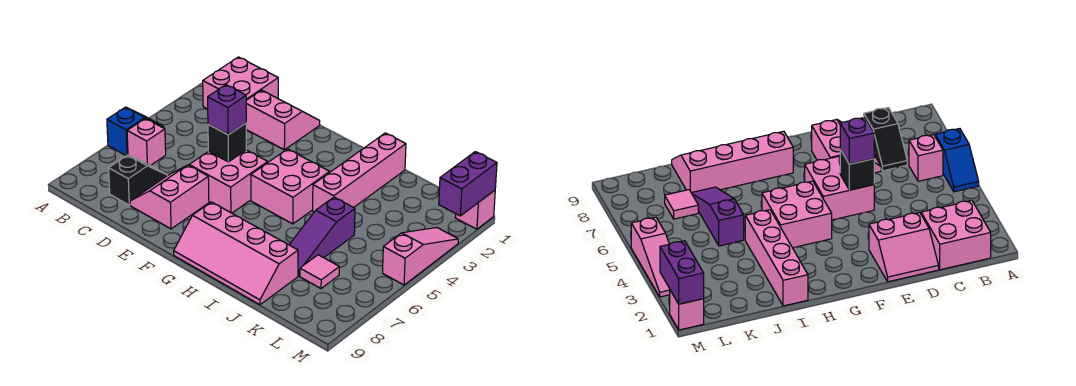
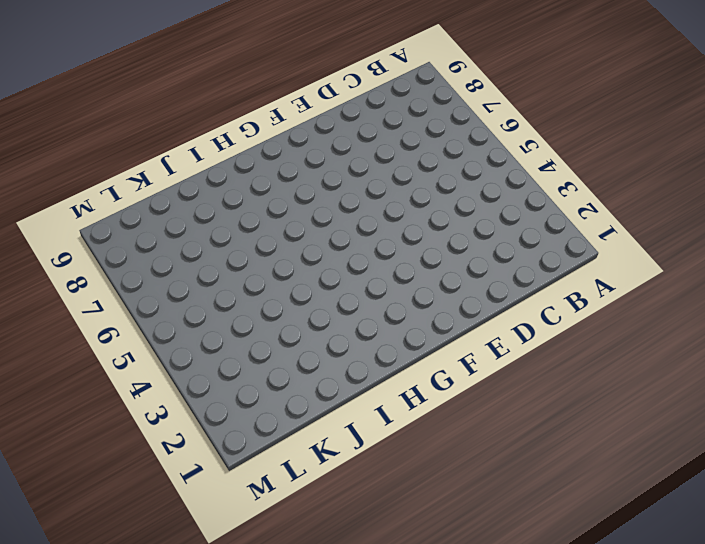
none -> blue slope A5:A6 level 1 top 6
none -> pink brick B1:C2 level 1
none -> pink brick B6 level 1

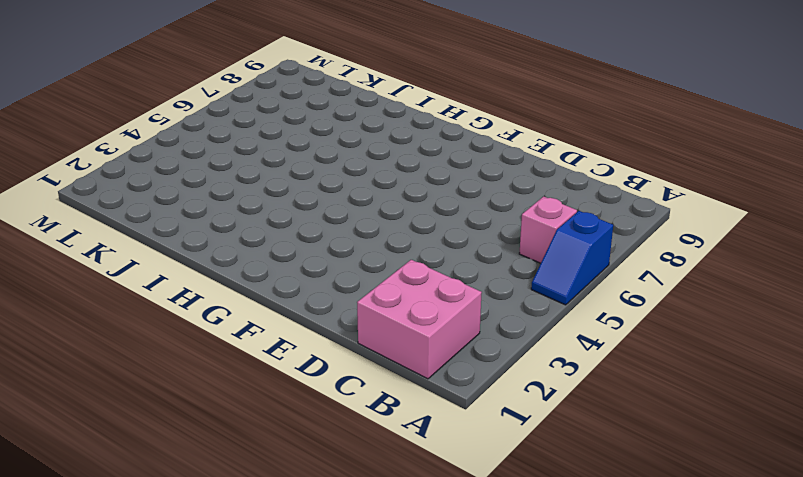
none -> black slope C7:C8 level 1 top 8
none -> pink slope D1:E2 level 1 top 2
none -> pink slope D7:E8 level 1 top E

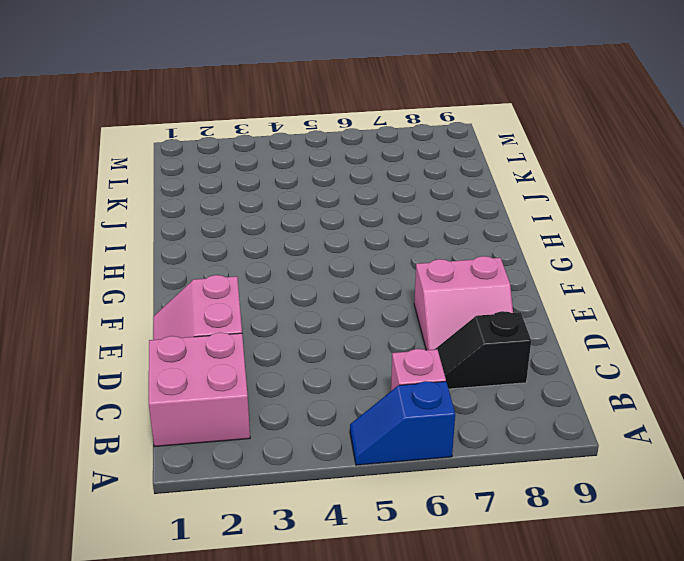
none -> pink brick E5:F6 level 1
none -> pink brick G4:H5 level 1
none -> pink slope G8:J9 level 1 top 8

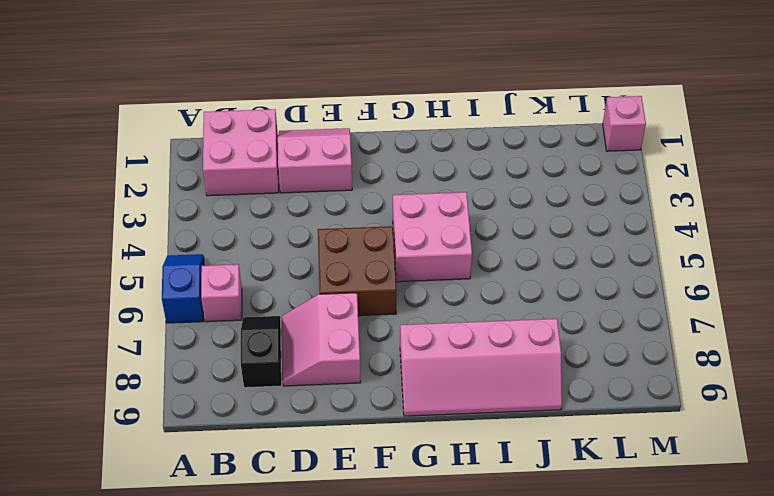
brown brick E5:F6 level 1 -> pink brick E5:F6 level 1
none -> pink brick I1:I4 level 1
none -> purple slope J5:J7 level 1 top 5
none -> pink tile K7 level 1

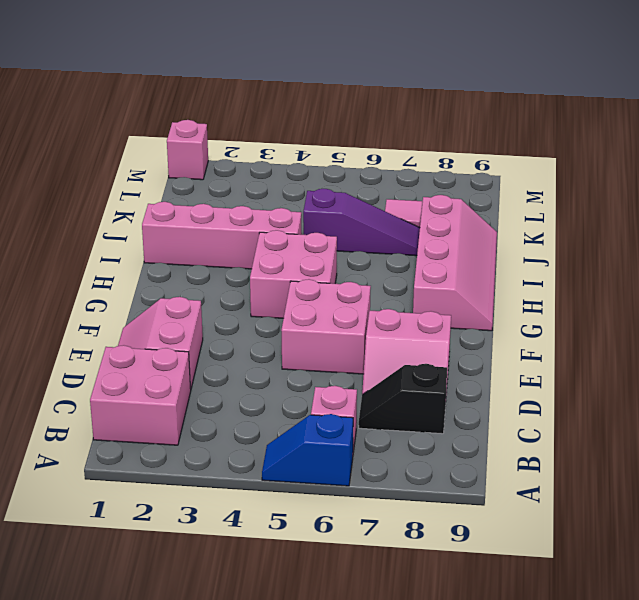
none -> pink slope M3:M5 level 1 top 5
none -> black brick E5 level 2
none -> purple brick M1:M2 level 2

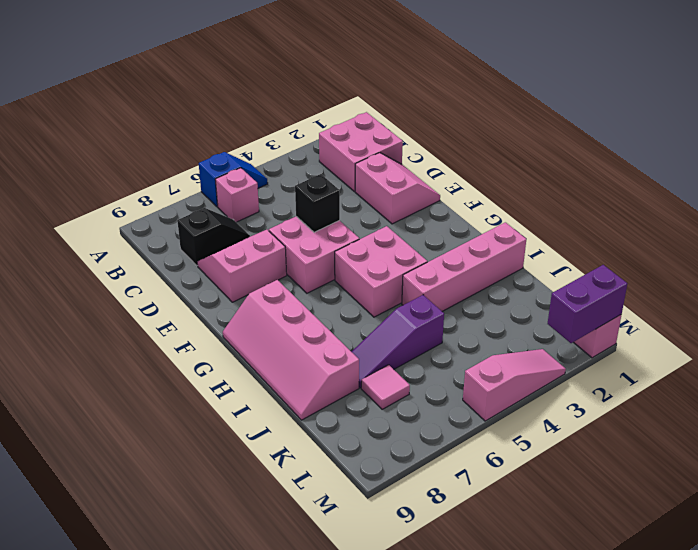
none -> purple brick E5 level 3

